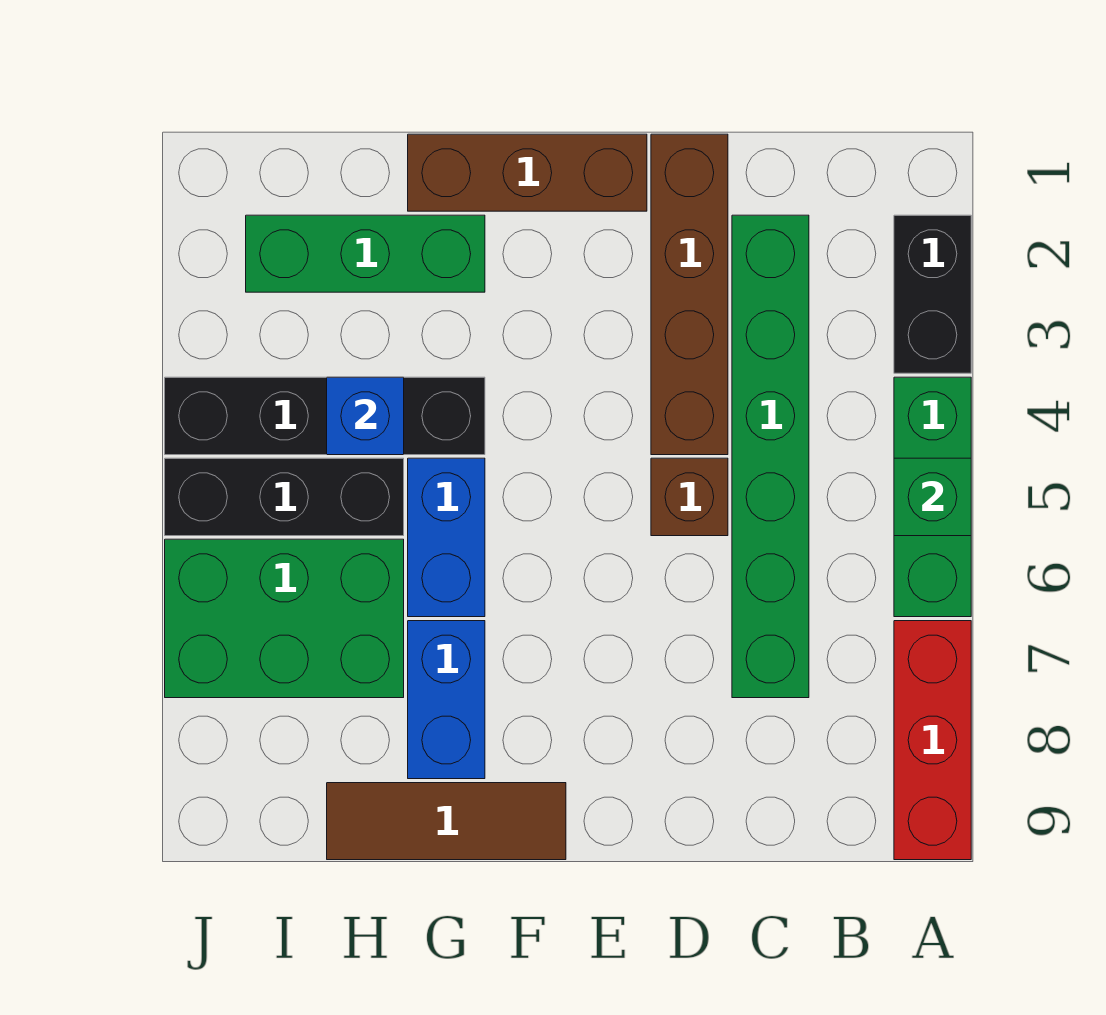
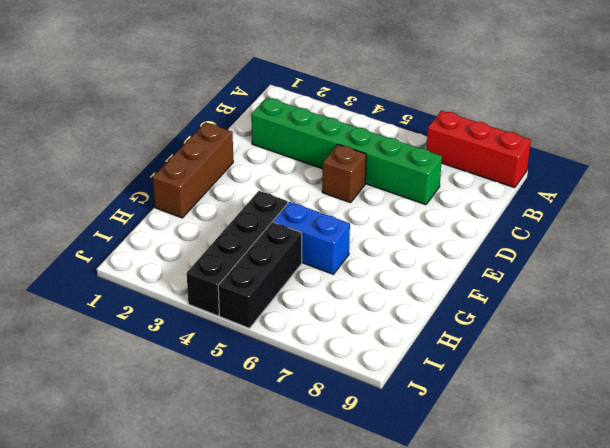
none -> black brick A2:A3 level 1
none -> green brick A4:A6 level 1
none -> brown brick D1:D4 level 1

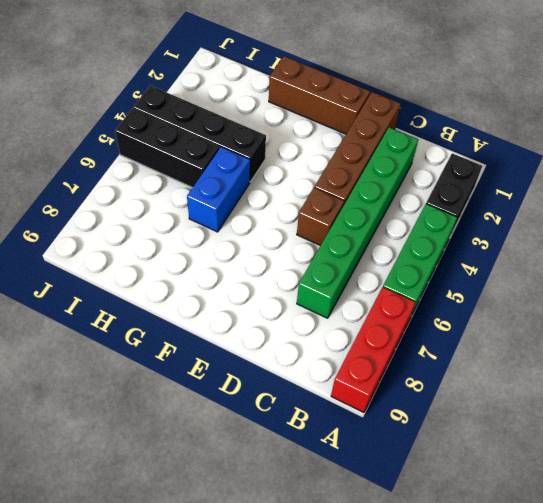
none -> brown tile F9:H9 level 1
none -> green brick G2:I2 level 1
none -> blue brick G7:G8 level 1

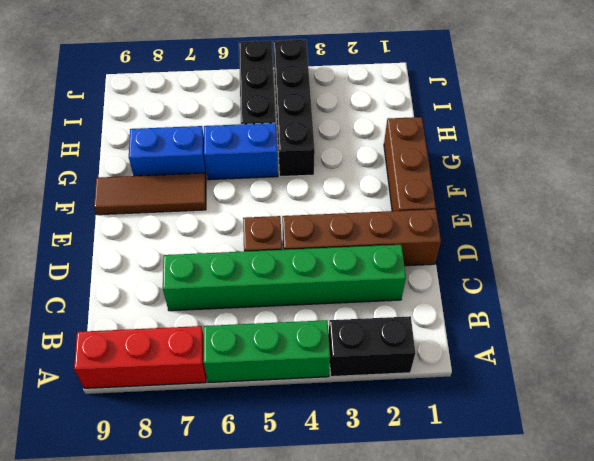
brown tile F7:F9 level 1 -> brown tile F9:H9 level 1
none -> green brick G2:I2 level 1
none -> green brick H6:J7 level 1
none -> green brick A5 level 2

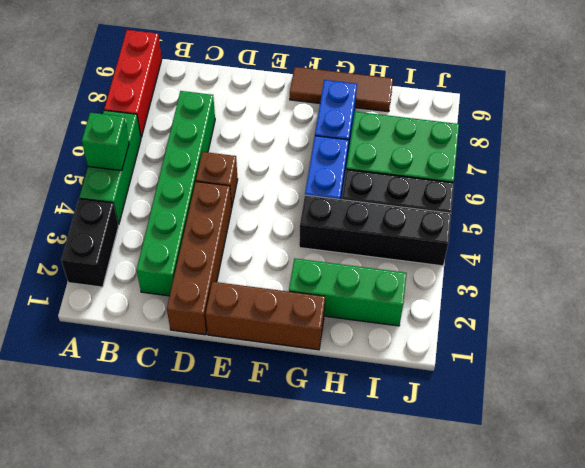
none -> blue brick H4 level 2

